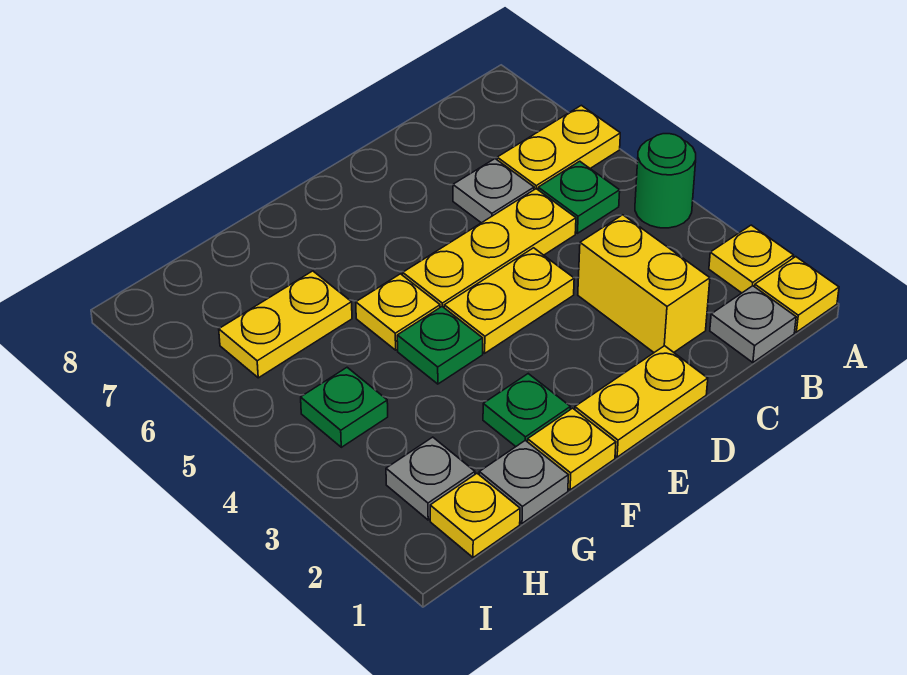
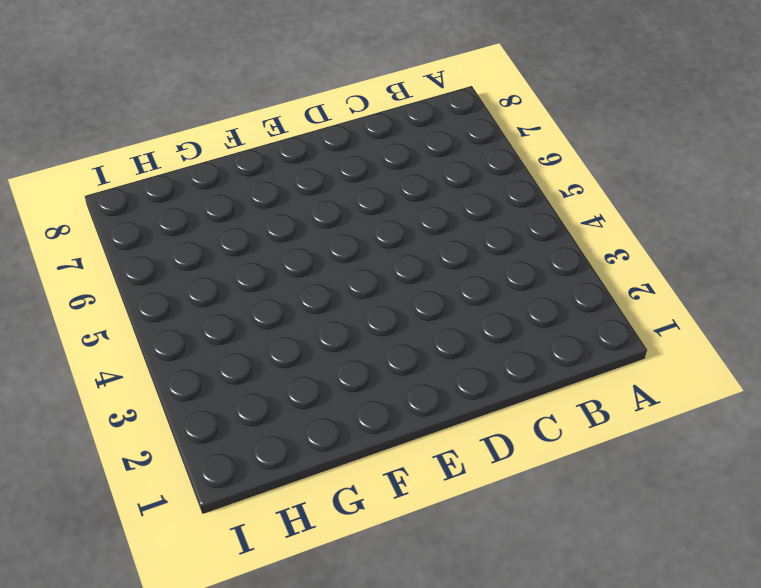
none -> yellow plate A1 level 1
none -> yellow plate A2 level 1
none -> green round brick A4 level 1

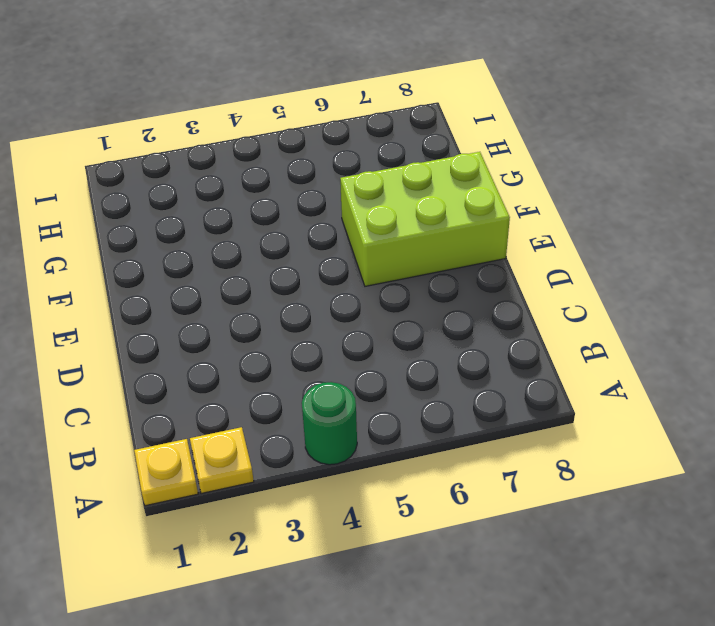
lime brick E6:F8 level 1 -> none
none -> yellow plate A6:B6 level 1
none -> grey plate B1 level 1
none -> green plate B5 level 1

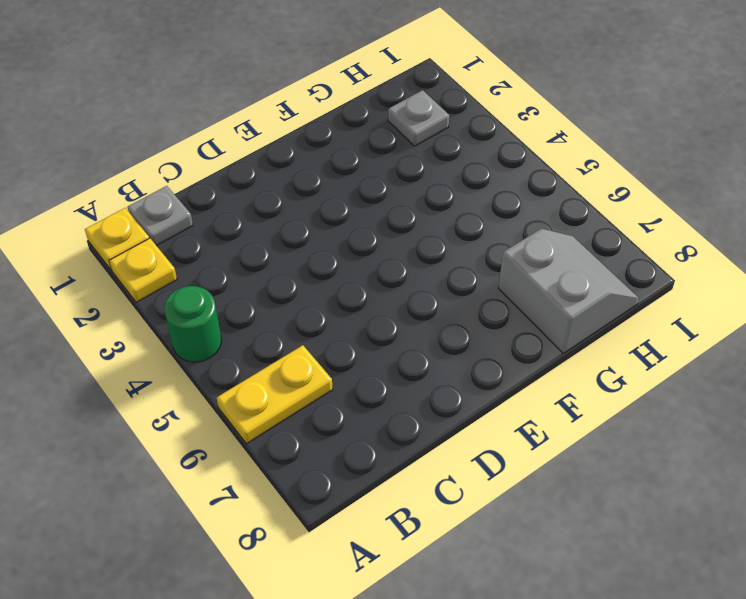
grey slope G7:H8 level 1 top G -> none
none -> green plate B5 level 1
none -> yellow brick C2:C3 level 1
none -> yellow plate C5:E5 level 1

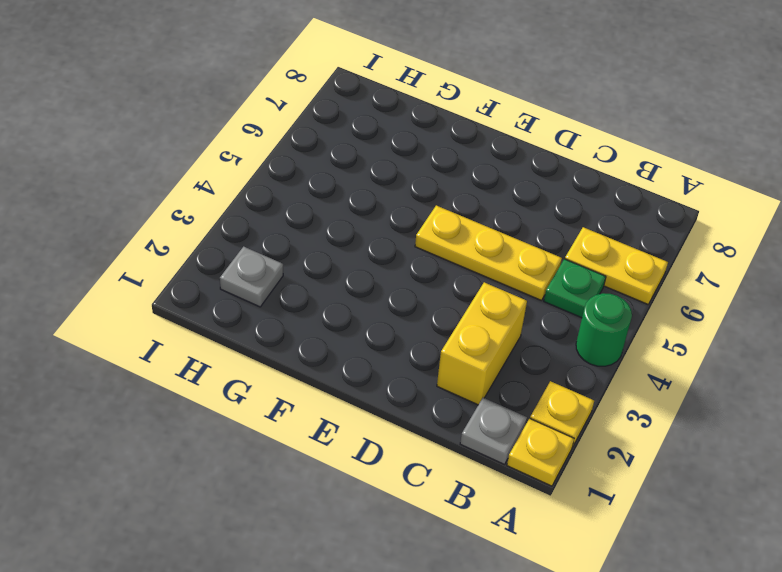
none -> grey plate C6 level 1
none -> yellow plate D1:E1 level 1
none -> yellow plate D4:E4 level 1

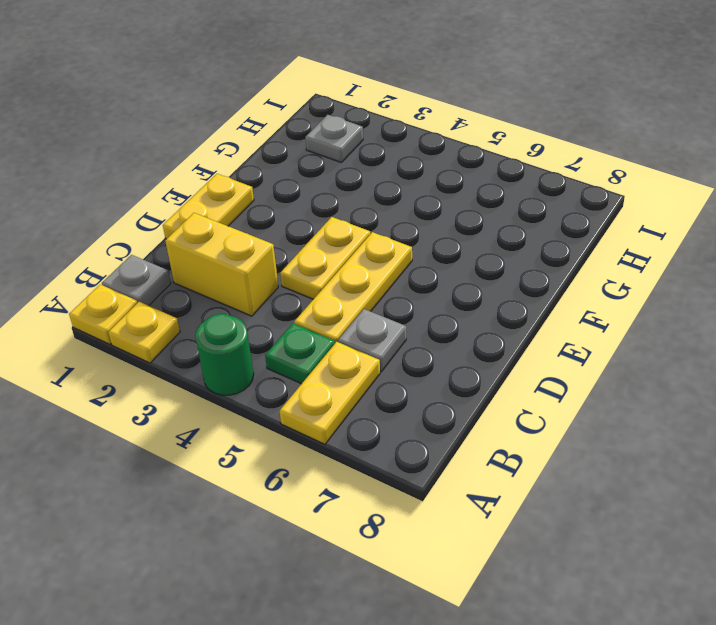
none -> yellow plate F1 level 1
none -> green plate F2 level 1
none -> green plate F4 level 1

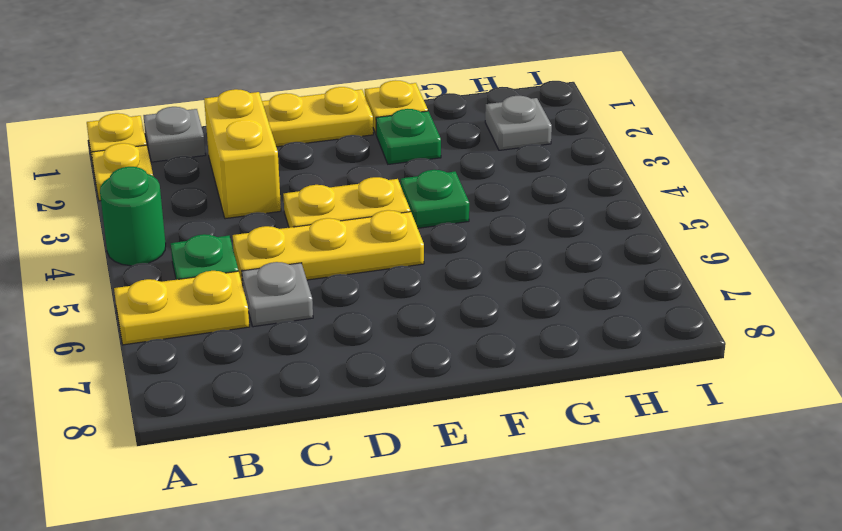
none -> yellow plate F5 level 1
none -> grey plate G1 level 1
none -> yellow plate G6:H6 level 1

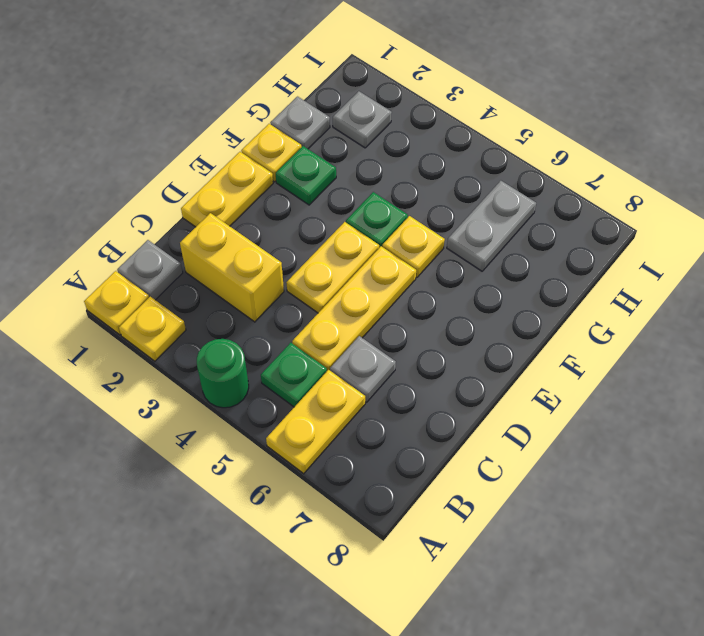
grey plate G6:H6 level 1 -> yellow plate G6:H6 level 1
none -> yellow plate H1 level 1
none -> green plate H4 level 1

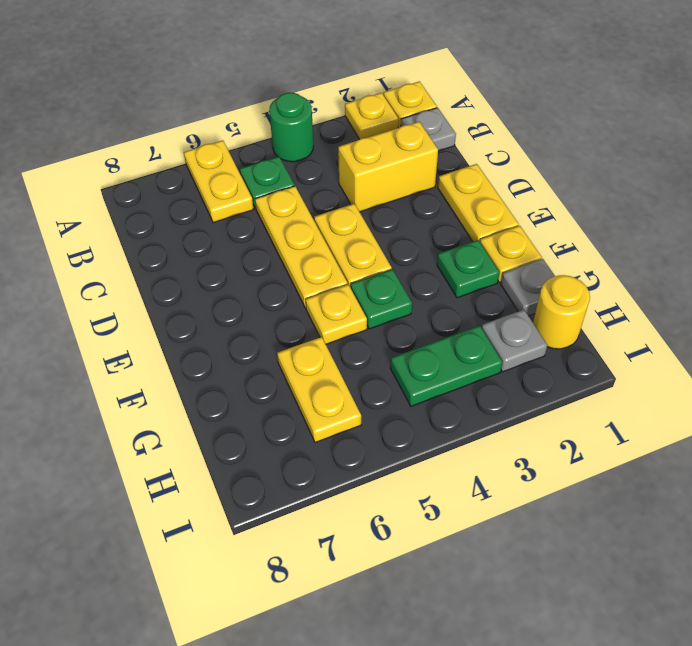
yellow round brick H1 level 1 -> yellow plate H1 level 1
green plate H3:H4 level 1 -> green plate H4 level 1
none -> grey plate C6 level 1

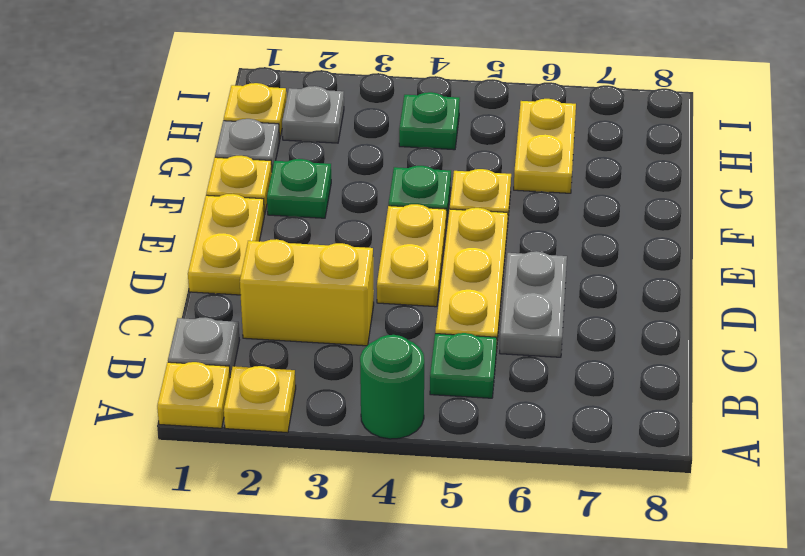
grey plate C6:D6 level 1 -> grey plate C6 level 1
none -> yellow plate A6:B6 level 1

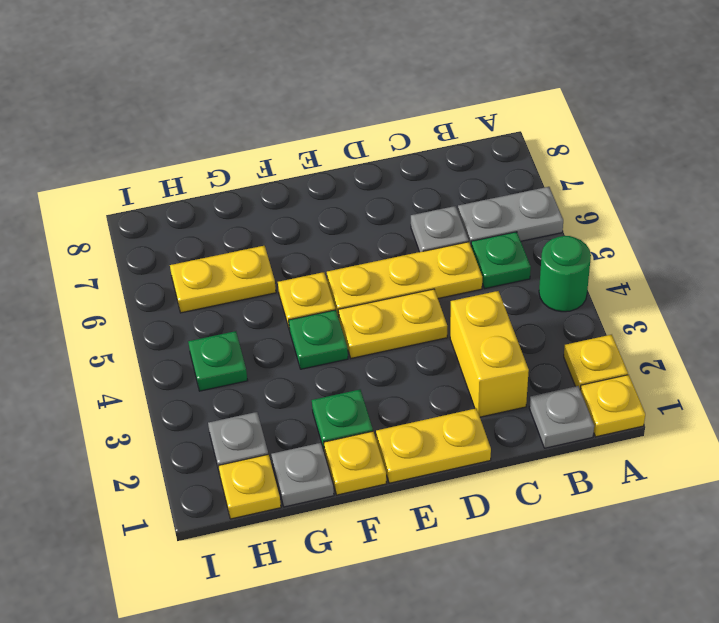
grey plate A6:B6 level 1 -> yellow plate A6:B6 level 1

